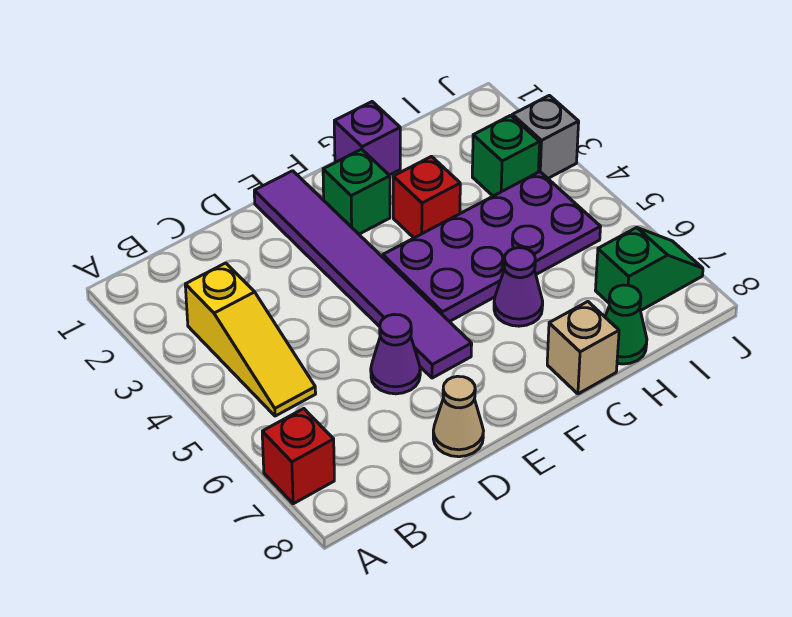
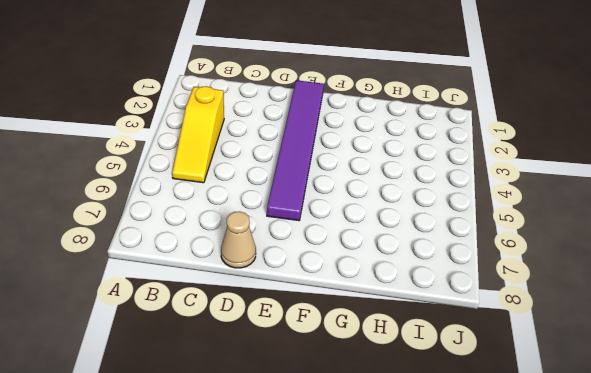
none -> red brick A7 level 1
none -> purple cone D6 level 1
none -> green brick F2 level 1

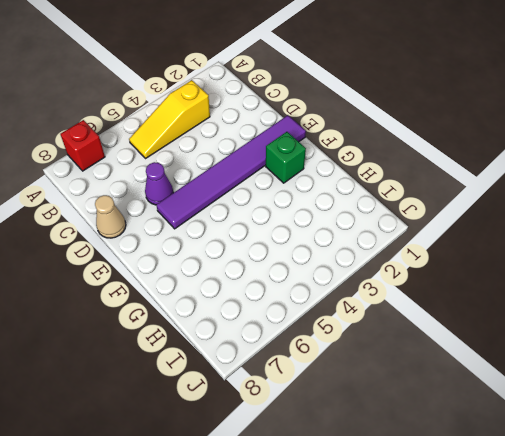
none -> purple plate F4:I5 level 1
none -> purple brick G1 level 1
none -> red brick G3 level 1

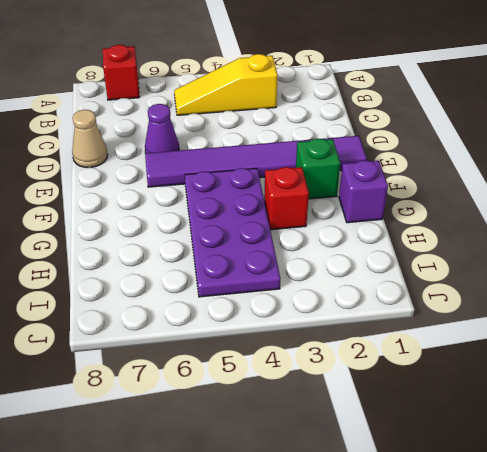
none -> purple cone G6 level 1
none -> tan brick G8 level 1
none -> green cone H8 level 1

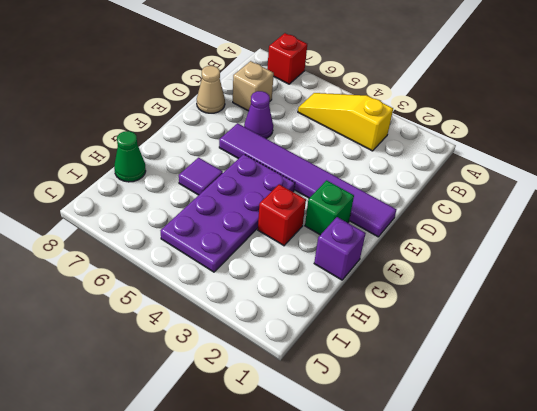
tan brick C7 level 1 -> tan brick G8 level 1
purple tile G6 level 1 -> purple cone G6 level 1
none -> green brick I3 level 1
none -> green slope I7:J7 level 1 top I
none -> grey brick J3 level 1

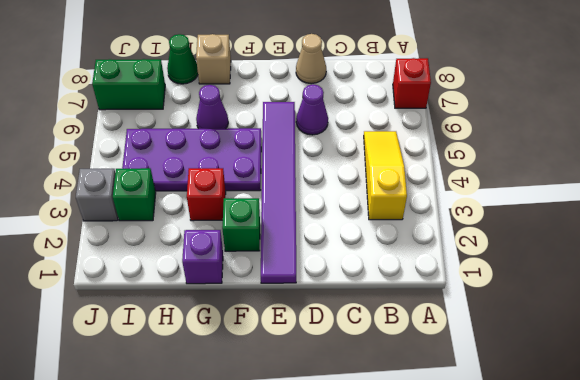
green brick I7:J7 level 1 -> green slope I7:J7 level 1 top I

